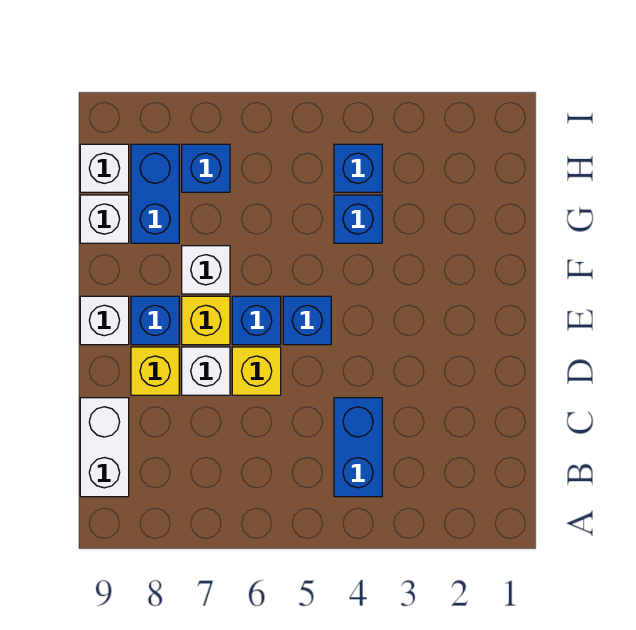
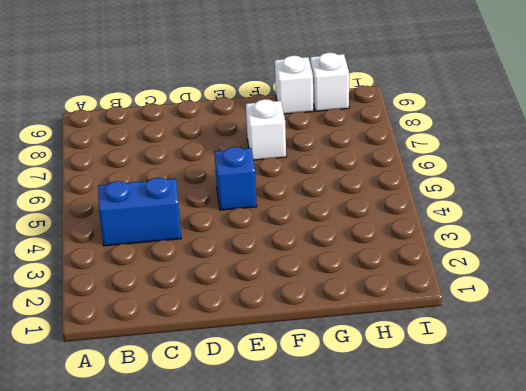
none -> white brick B9:C9 level 1
none -> yellow brick D6 level 1
none -> white brick D7 level 1

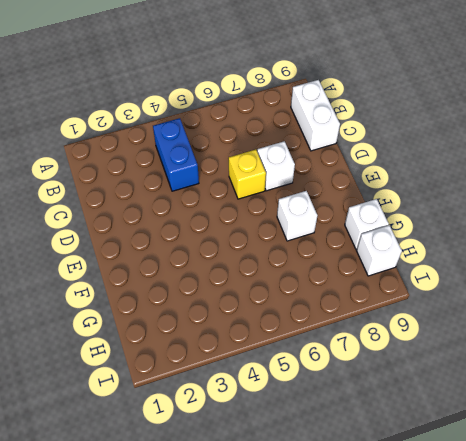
none -> yellow brick D8 level 1
none -> blue brick E5 level 1
none -> blue brick E6 level 1

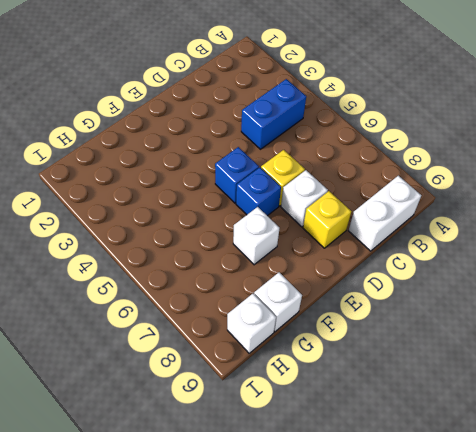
none -> yellow brick E7 level 1
none -> blue brick E8 level 1
none -> white brick E9 level 1

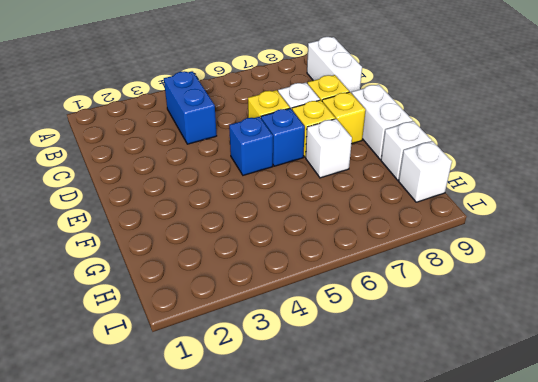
yellow brick E8 level 1 -> blue brick E8 level 1
white brick E9:F9 level 1 -> white brick E9 level 1
none -> blue brick G4 level 1
none -> blue brick G8:H8 level 1
none -> blue brick H4 level 1

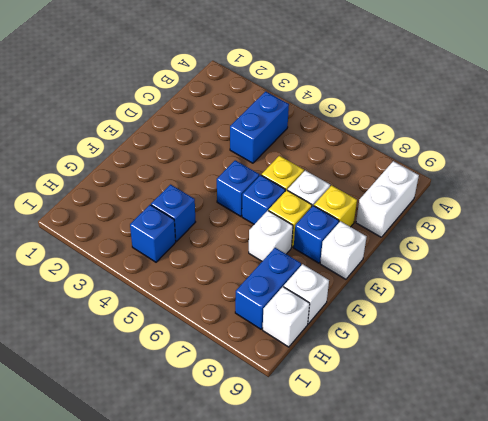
none -> blue brick H7 level 1

